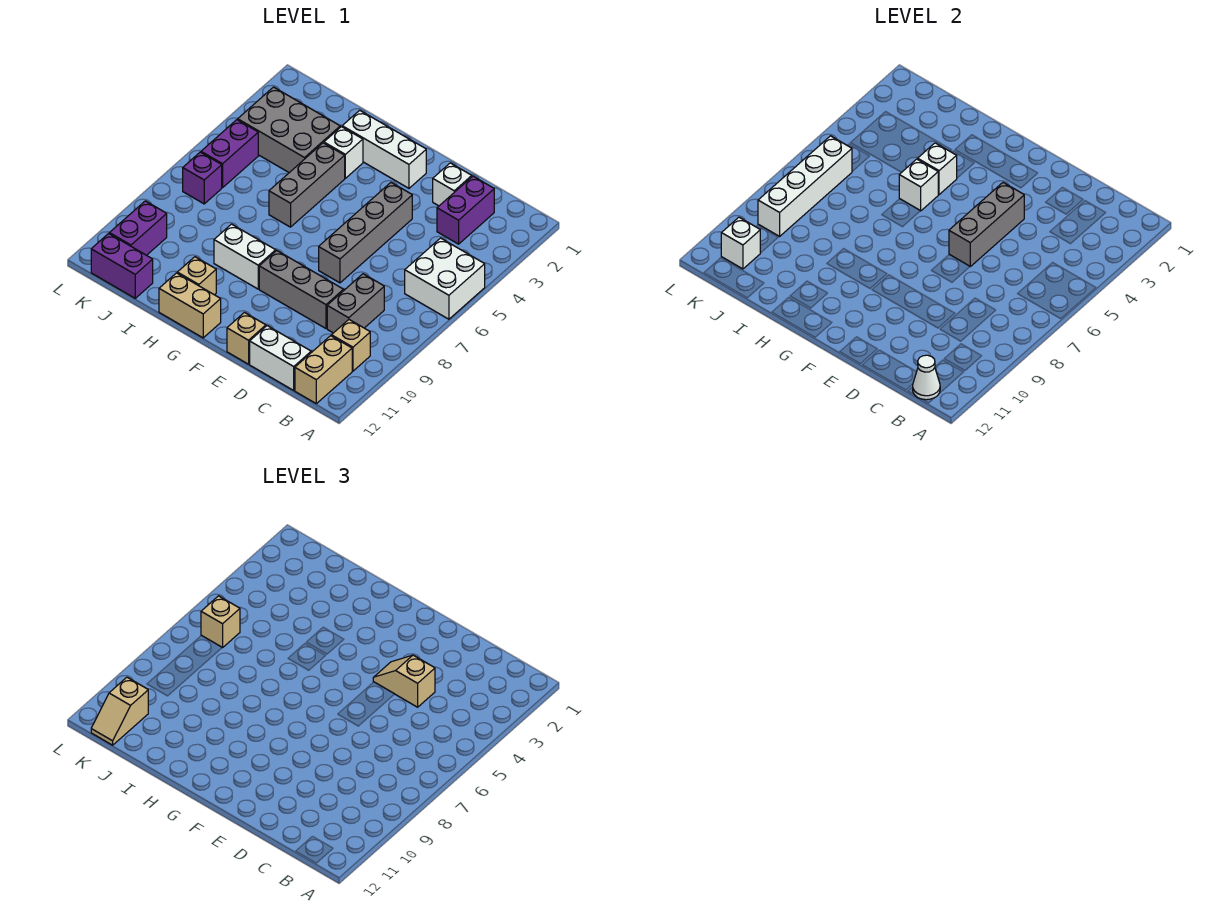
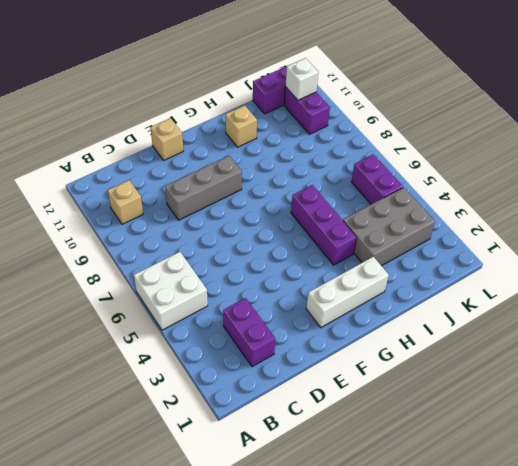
purple brick H4:H6 level 1 -> grey brick H4:H6 level 1
none -> tan brick B11:B12 level 1
none -> grey brick C8:C9 level 1
none -> white brick C12:D12 level 1
none -> white brick D2 level 1

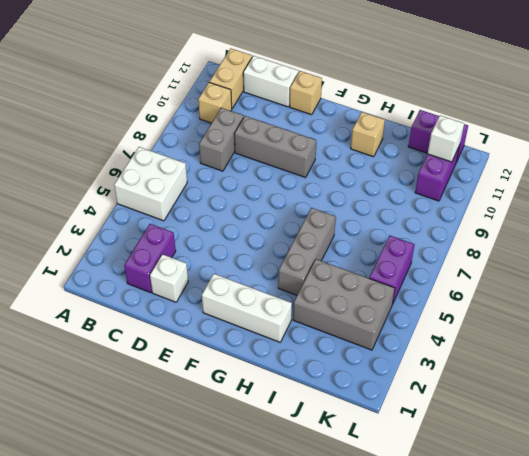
none -> grey brick E4:E7 level 1
none -> white brick G9:H9 level 1
none -> tan brick G12:H12 level 1
none -> white brick H3 level 1

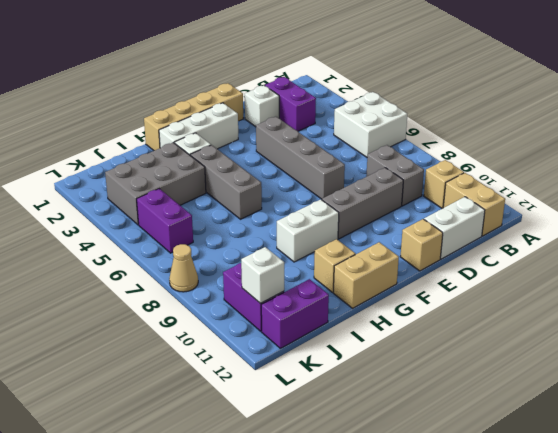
tan brick E1:H1 level 1 -> none
tan cone L8 level 1 -> none
none -> purple brick K7 level 1
none -> white cone B12 level 2
none -> grey brick E4:E6 level 2
none -> white brick H4 level 2

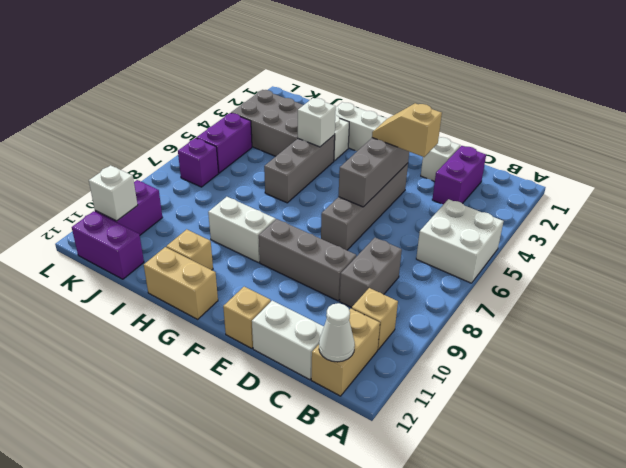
none -> white brick H5 level 2
none -> white brick K6:K9 level 2
none -> tan brick K6 level 3
none -> tan slope K11:K12 level 3 top 11

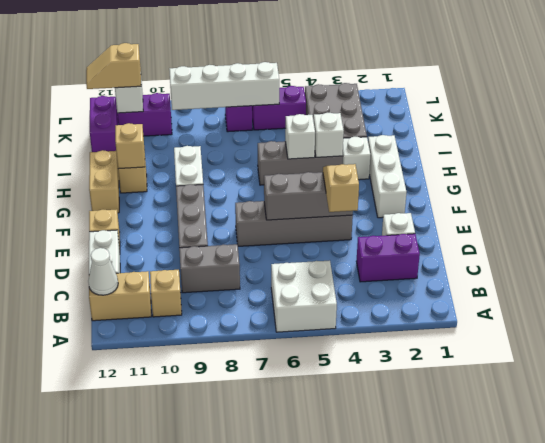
tan brick H11 level 2 -> tan brick K6 level 3

